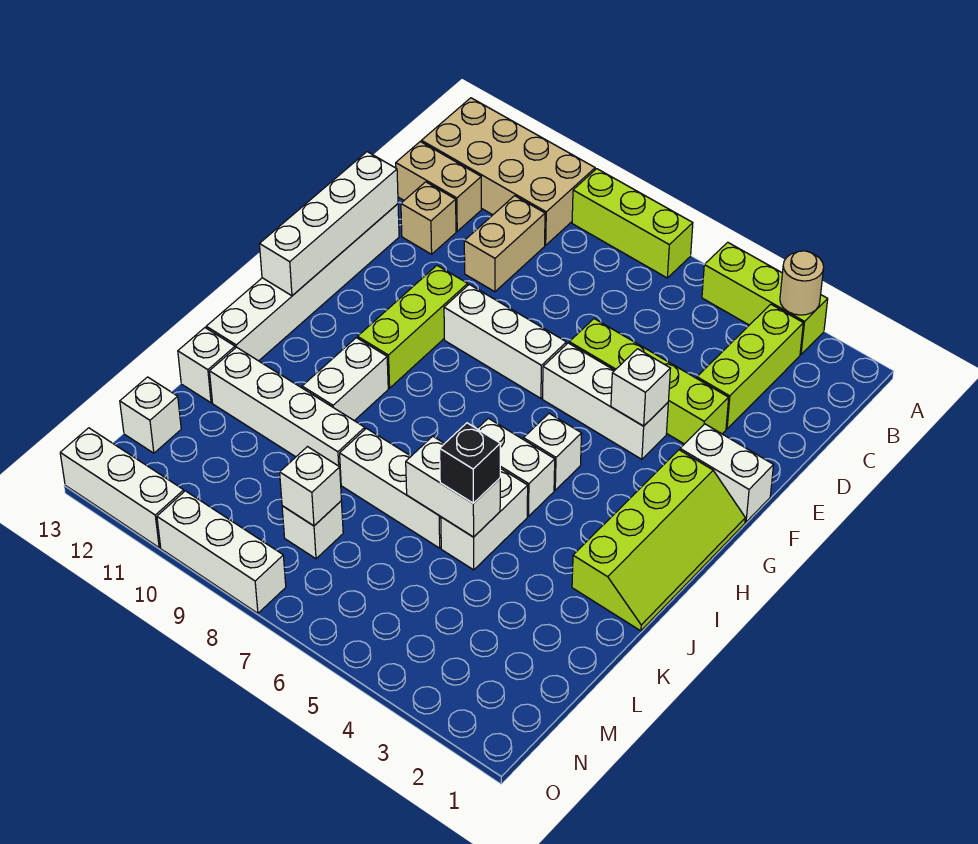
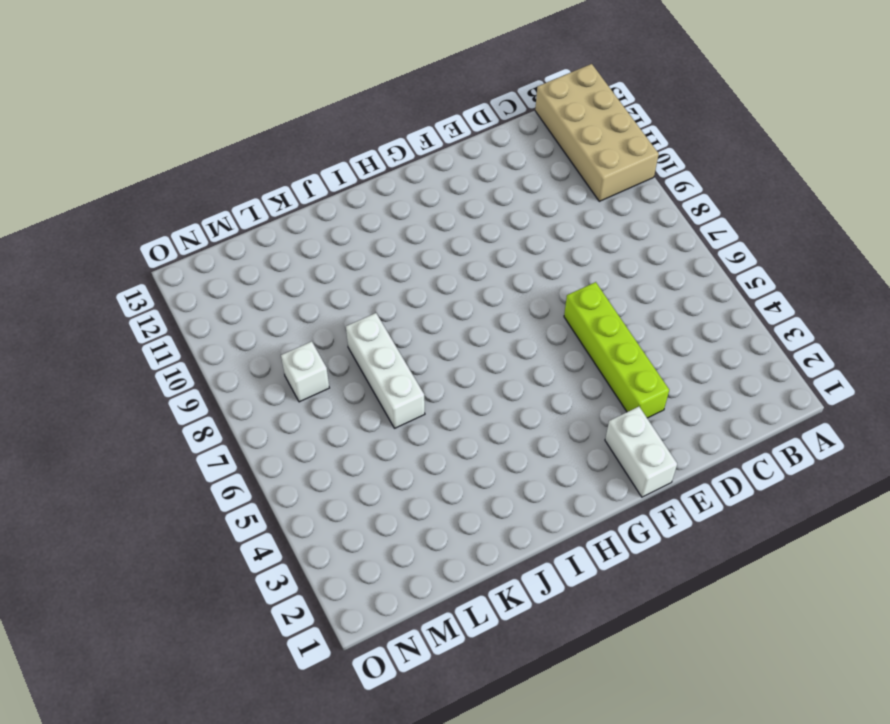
none -> lime brick A3:A5 level 1
none -> lime brick A7:A9 level 1
none -> lime brick B3:D3 level 1
none -> tan brick C10:D10 level 1

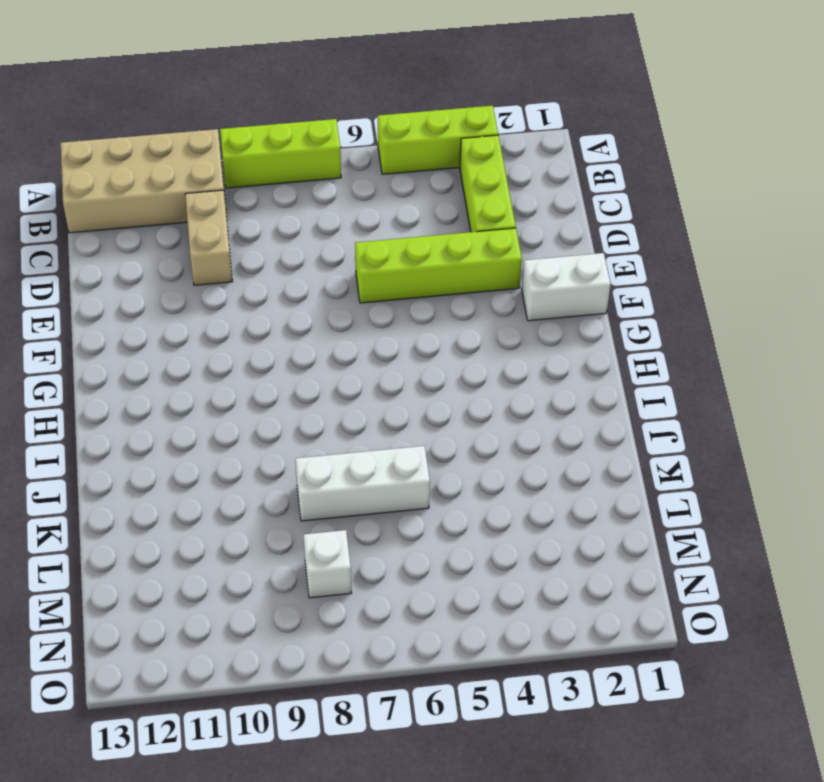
none -> tan brick C12:C13 level 1
none -> tan brick D12 level 1
none -> white brick E13:J13 level 1
none -> white brick F4:F6 level 1

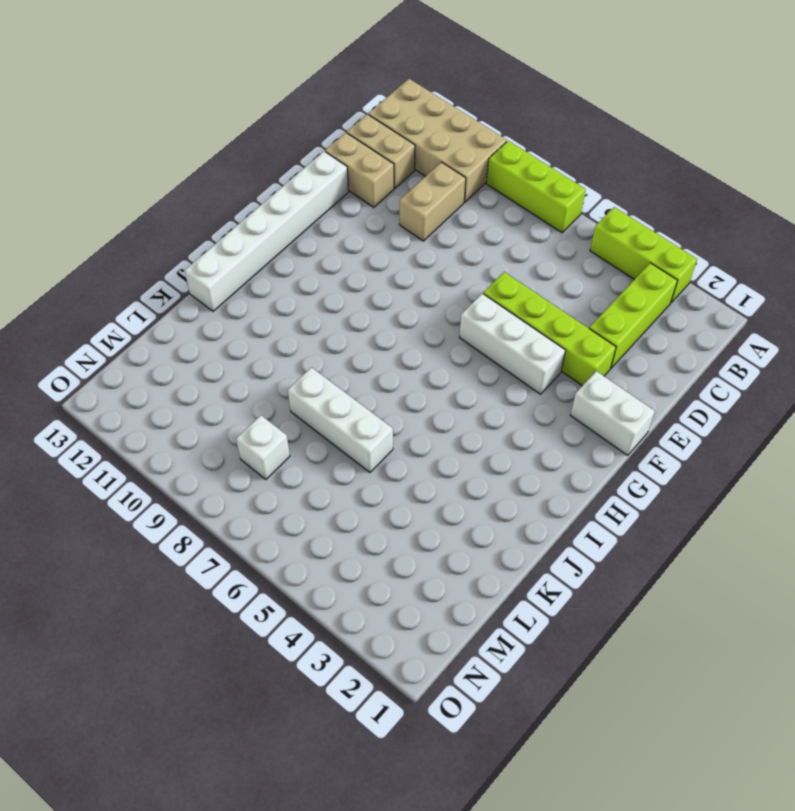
tan brick D12:D13 level 1 -> tan brick D12 level 1
none -> white brick F7:F9 level 1
none -> lime brick F10:H10 level 1
none -> lime slope G1:J2 level 1 top 2
none -> white brick H5 level 1

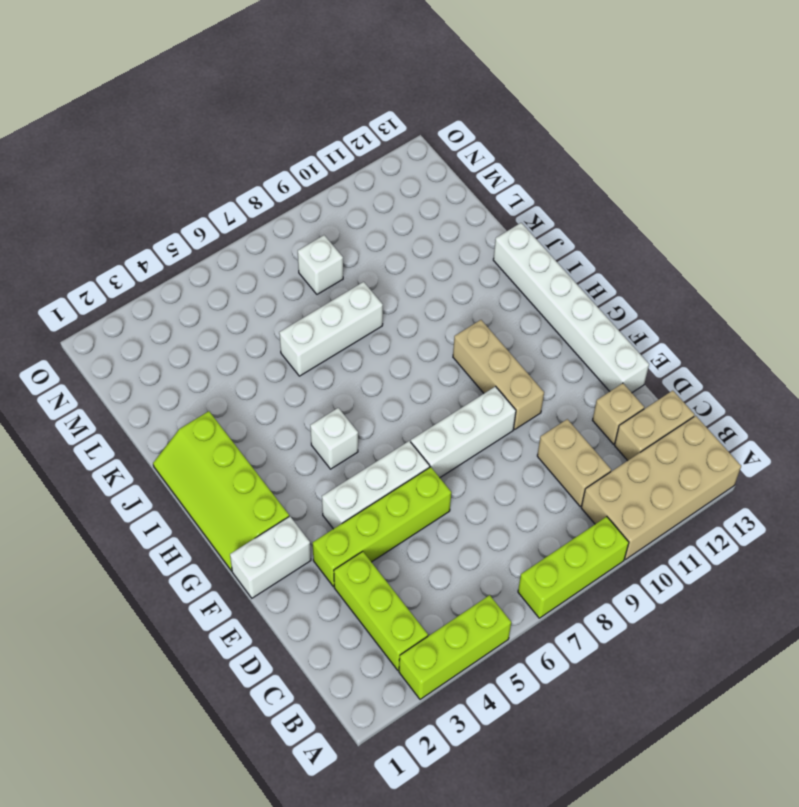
tan brick F10:H10 level 1 -> lime brick F10:H10 level 1
none -> white brick I5:I6 level 1
none -> white brick I10:J10 level 1
none -> white brick J5:K5 level 1
none -> white brick K9:K12 level 1

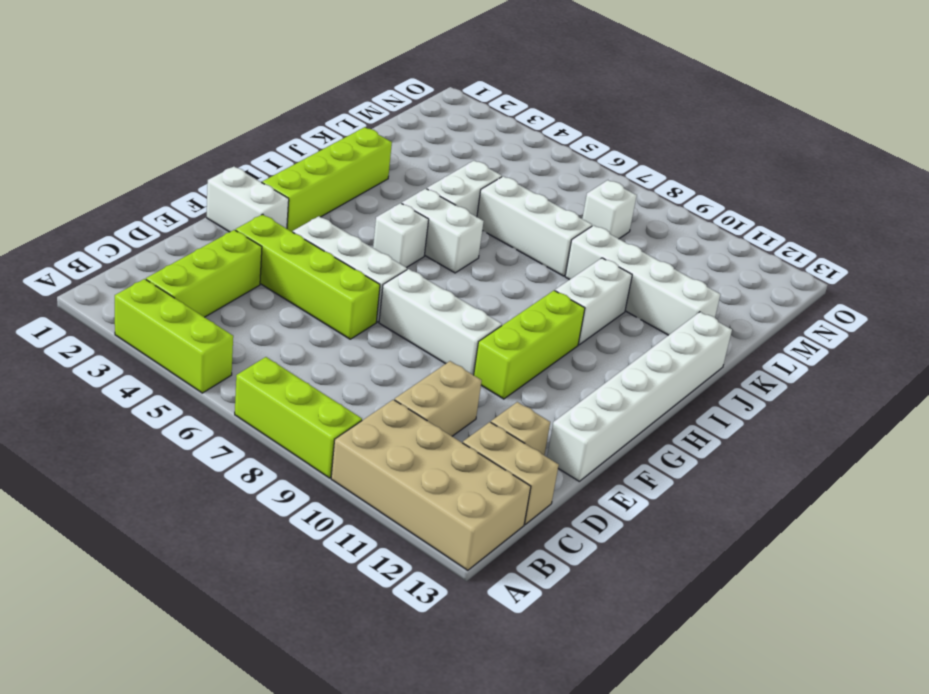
none -> white brick K13 level 1
none -> white brick M13 level 1
none -> white brick O8:O10 level 1
none -> white brick O11:O13 level 1

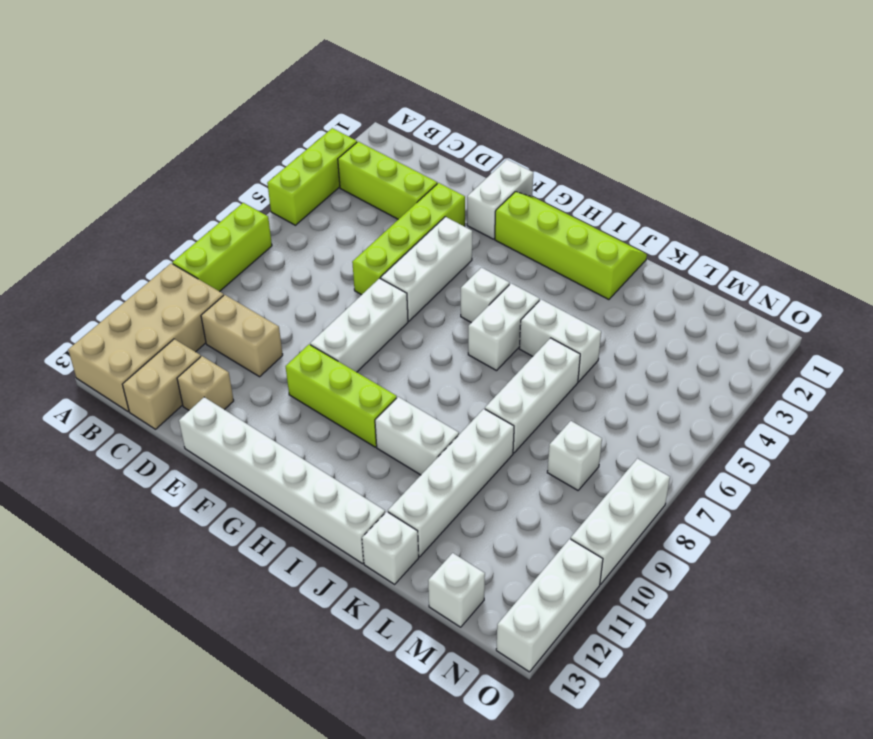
none -> tan round brick A3 level 2
none -> white brick E13:H13 level 2
none -> white brick F4 level 2
none -> white brick K5:K6 level 2

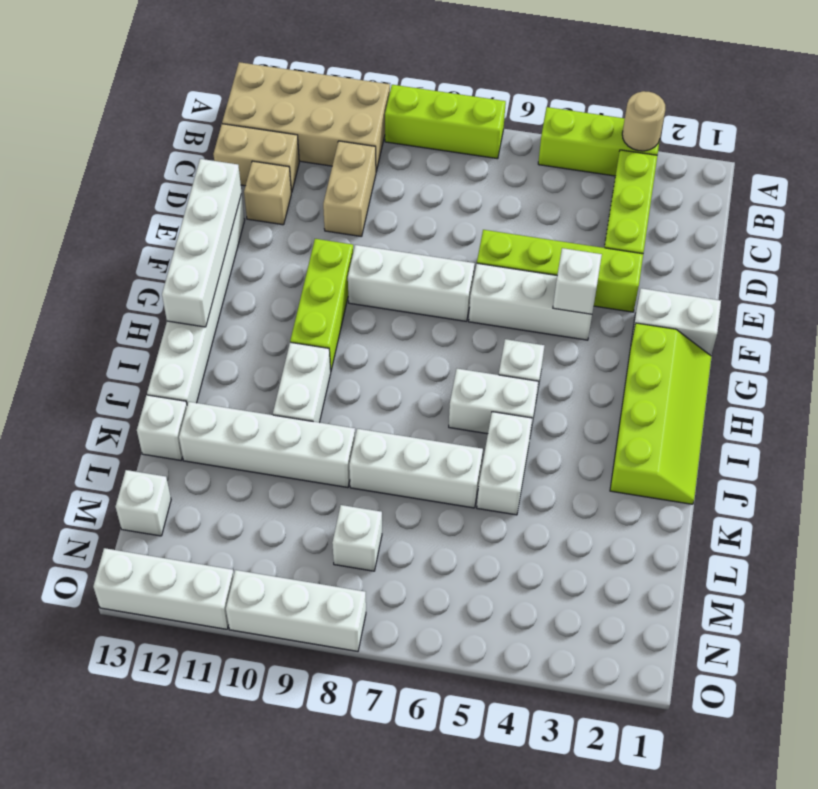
none -> white brick K5:K6 level 2
none -> white brick M8 level 2
none -> black brick K5 level 3

